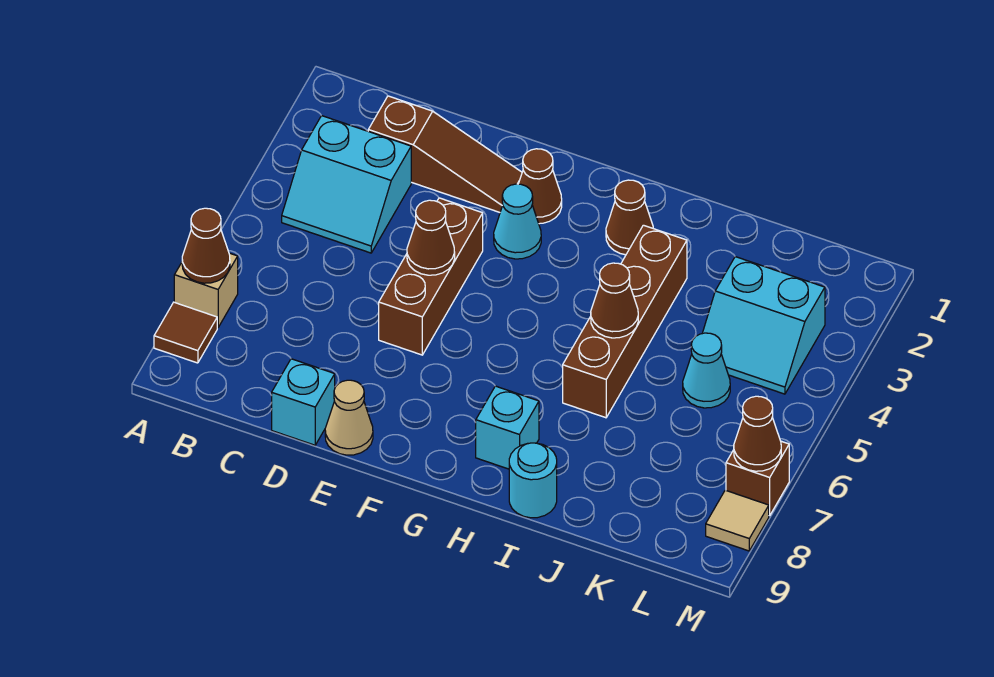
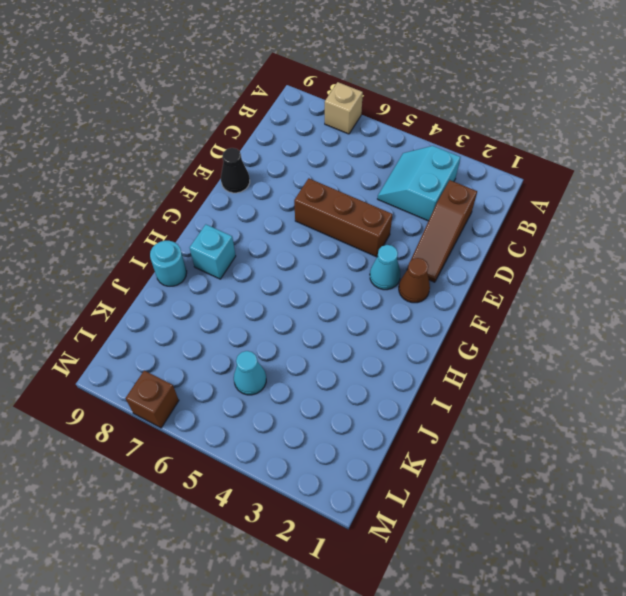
black cone E9 level 1 -> tan cone E9 level 1
none -> brown tile A8 level 1
none -> cyan brick D9 level 1
none -> brown cone H2 level 1

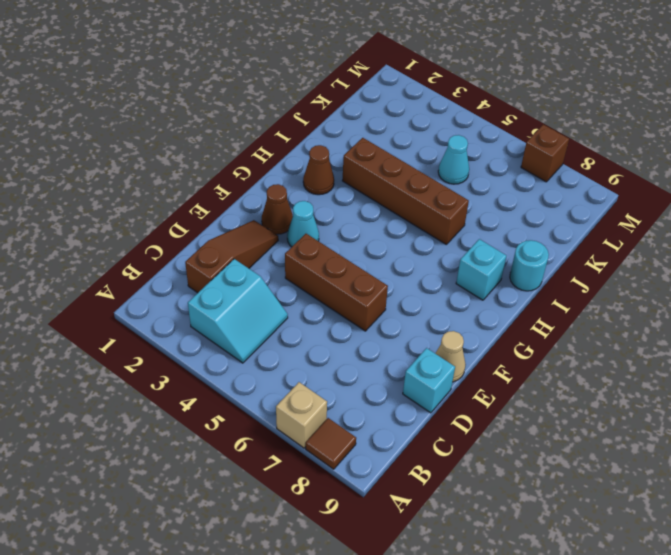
none -> cyan slope K3:L4 level 1 top 3
none -> tan tile M8 level 1
none -> brown cone A7 level 2

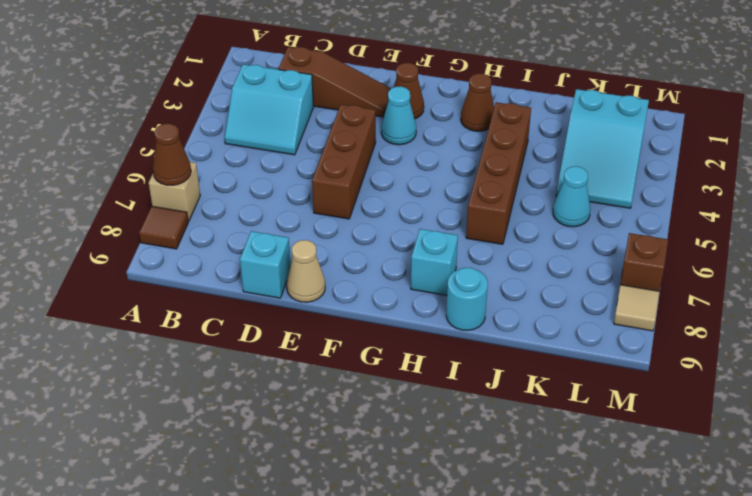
cyan slope K2:L4 level 1 top 2 -> cyan slope K3:L4 level 1 top 3
none -> brown cone E5 level 2
none -> brown cone I5 level 2
none -> brown cone M7 level 2

